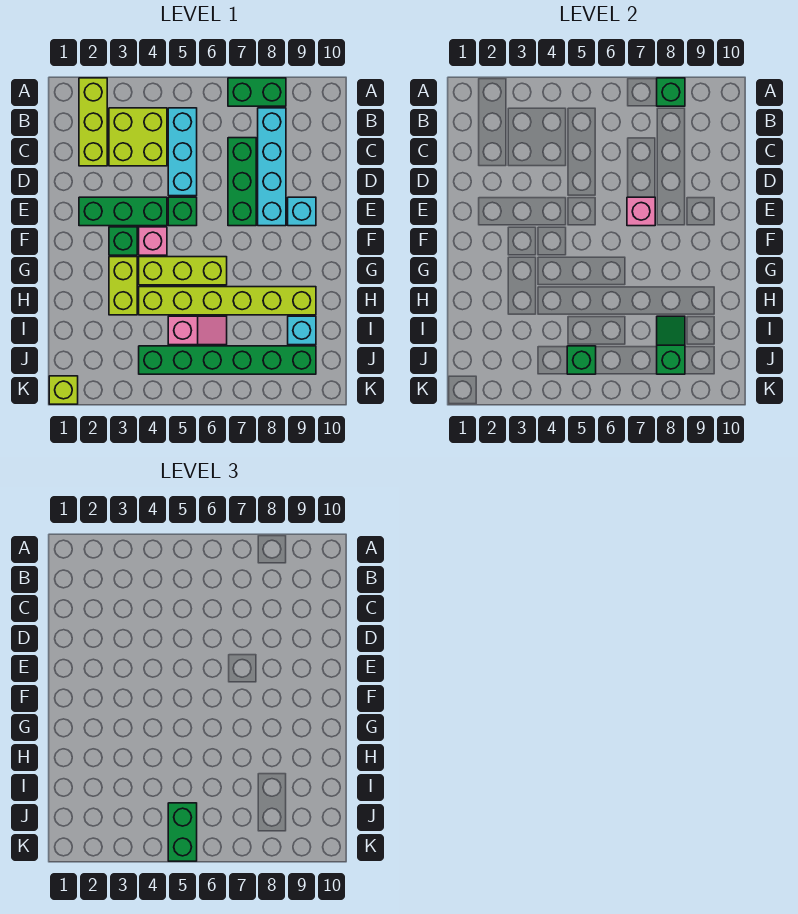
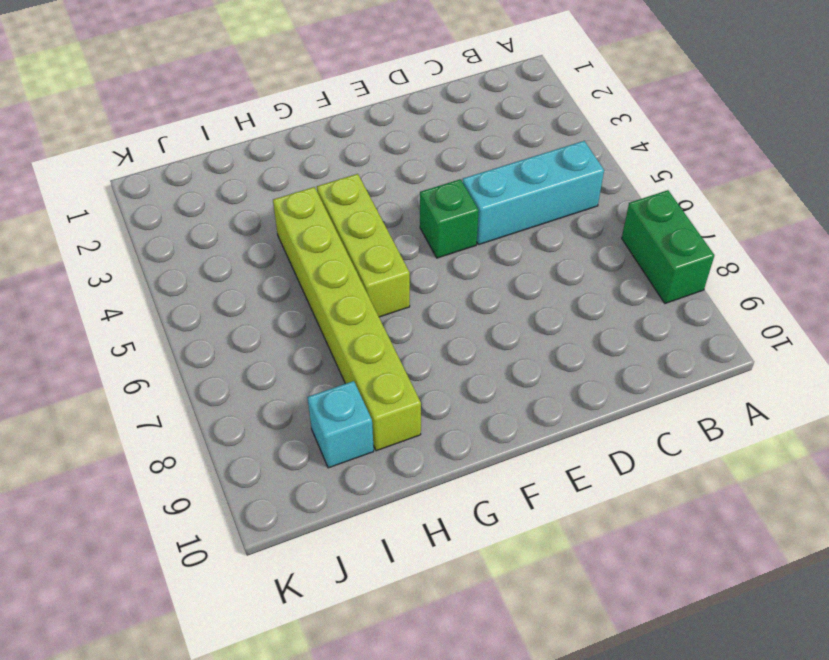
none -> lime brick A2:C2 level 1
none -> lime brick B3:C4 level 1
none -> cyan brick B8:E8 level 1

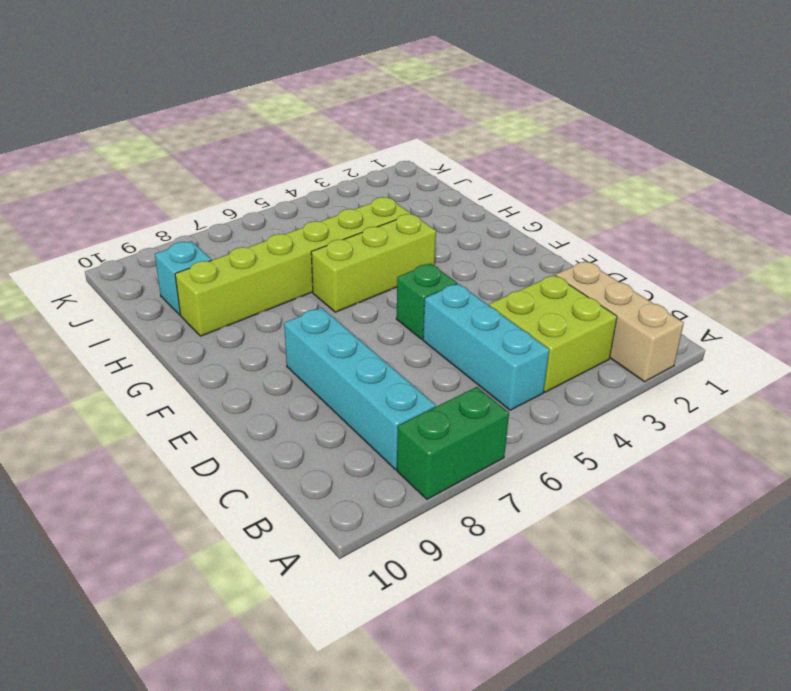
tan brick A2:C2 level 1 -> lime brick A2:C2 level 1
none -> green brick C7:E7 level 1
none -> green brick E2:E4 level 1
none -> cyan brick E9 level 1

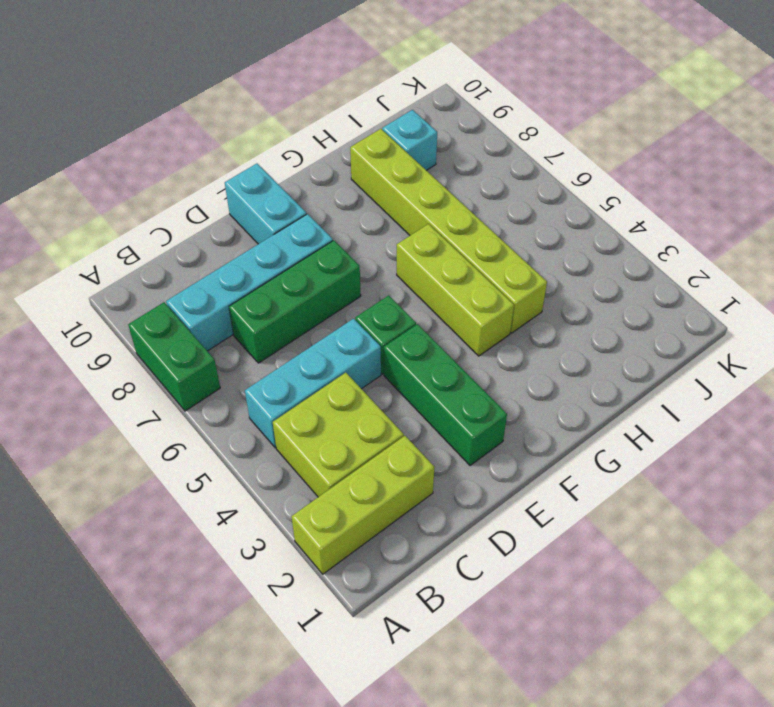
cyan brick E9:E10 level 1 -> cyan brick E9 level 1
none -> green brick F3 level 1
none -> pink brick F4 level 1
none -> lime brick G3:H3 level 1

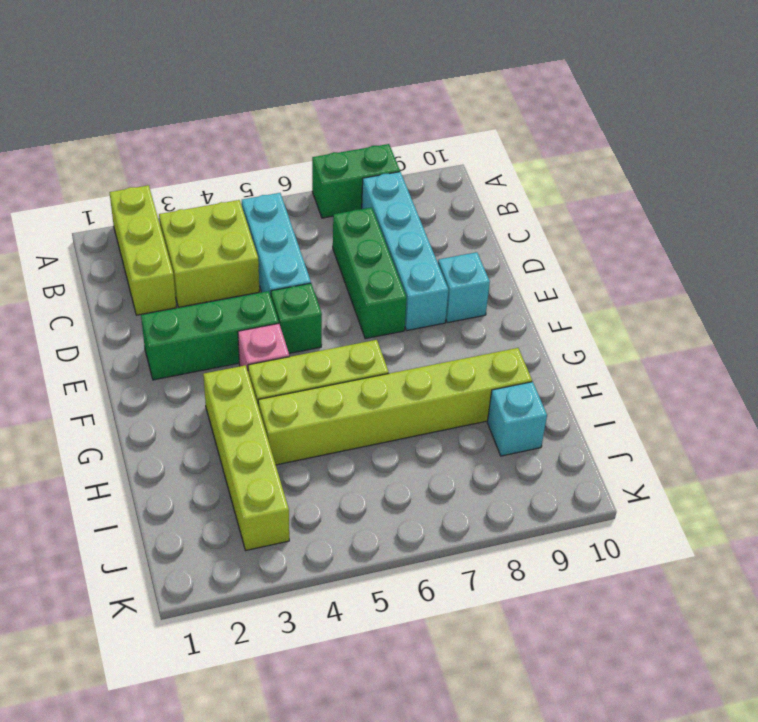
lime brick G3:J3 level 1 -> lime brick G3:H3 level 1
none -> green brick F3 level 1
none -> pink slope I5:I6 level 1 top 5
none -> green brick J4:J9 level 1

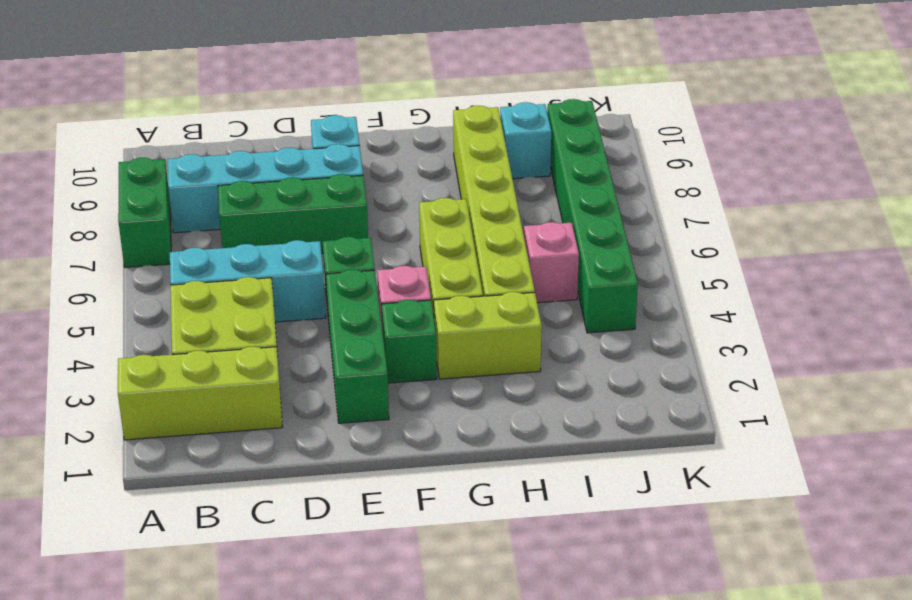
none -> lime brick K1 level 1
none -> green brick A8 level 2
none -> pink brick E7 level 2

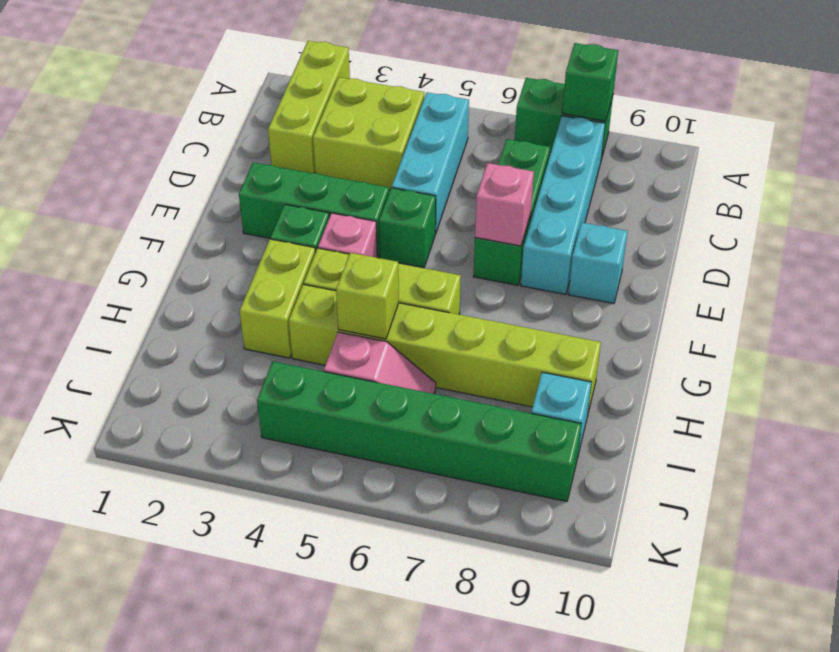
lime brick H5 level 2 -> lime brick K1 level 1
none -> green slope I8:J8 level 2 top J
none -> green brick J5 level 2
none -> green brick J5:K5 level 3

